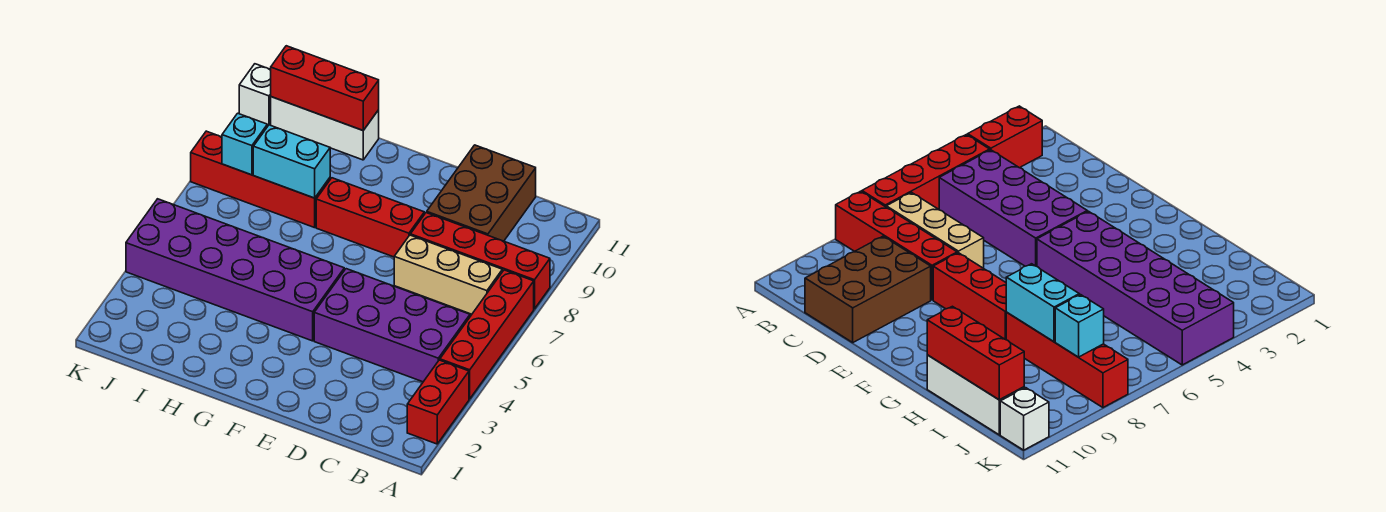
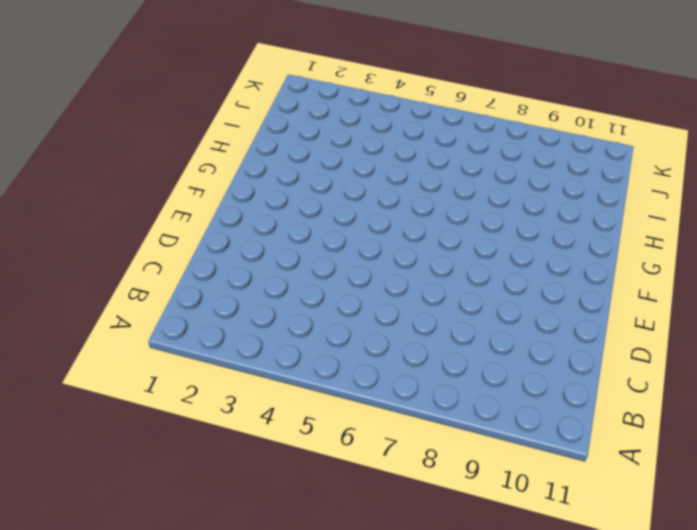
none -> red brick A2:A3 level 1
none -> red brick A4:A7 level 1
none -> red brick A8:D8 level 1

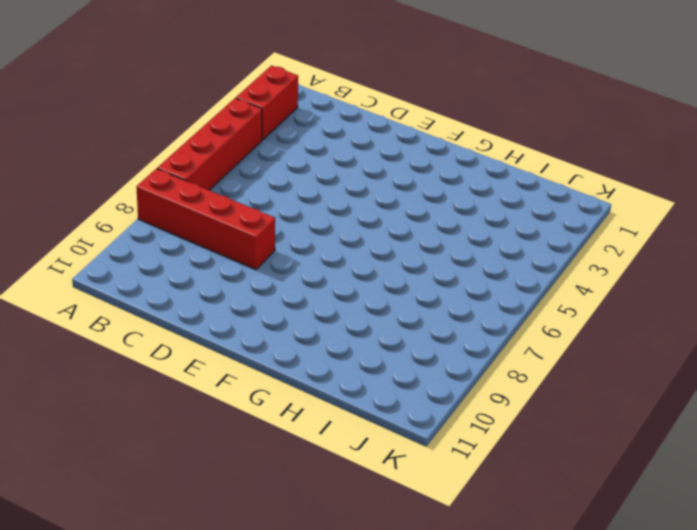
none -> purple brick B4:E5 level 1
none -> tan brick B7:D7 level 1
none -> brown brick C9:D11 level 1

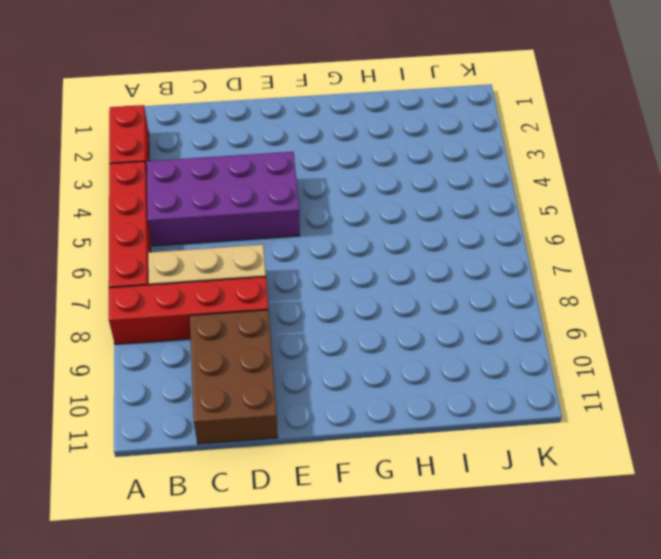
none -> red brick E8:G8 level 1
none -> purple brick F4:K5 level 1
none -> red brick H8:K8 level 1

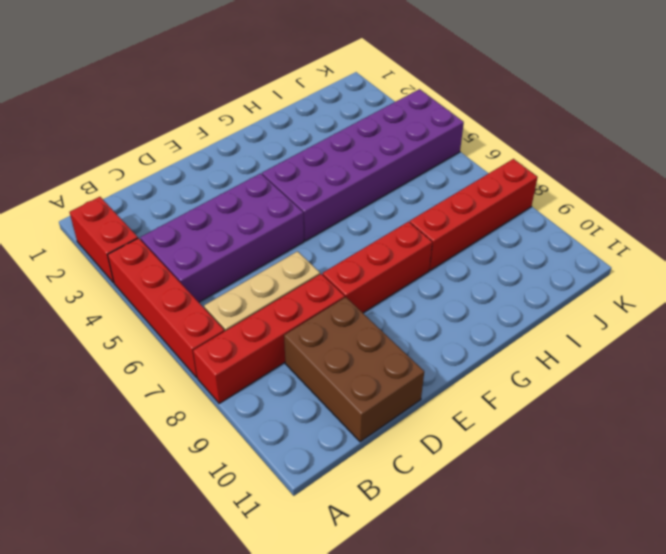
none -> white brick H11:J11 level 1
none -> white brick K11 level 1
none -> cyan brick H8:I8 level 2

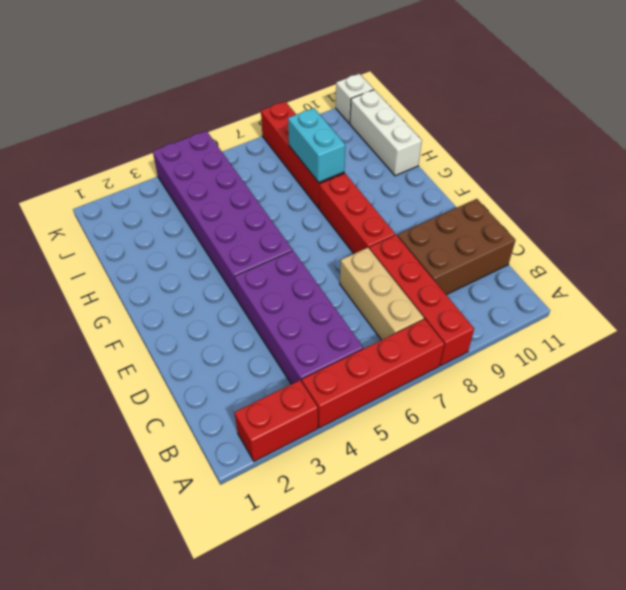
none -> red brick H11:J11 level 2
none -> cyan brick J8 level 2

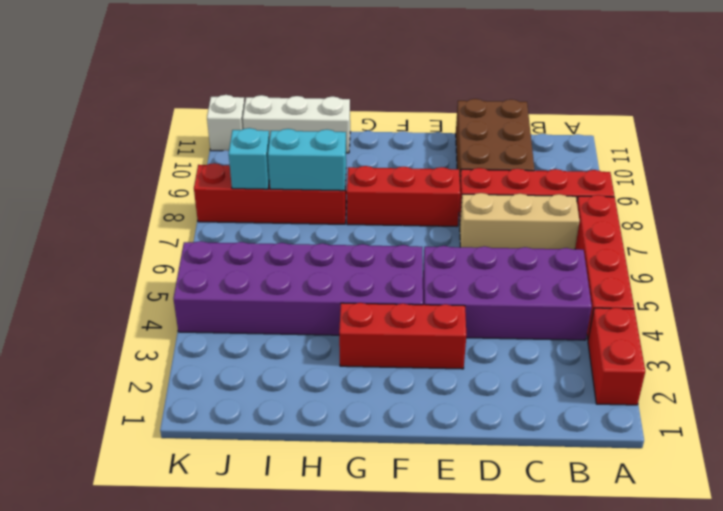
red brick E3:G3 level 1 -> red brick H11:J11 level 2

